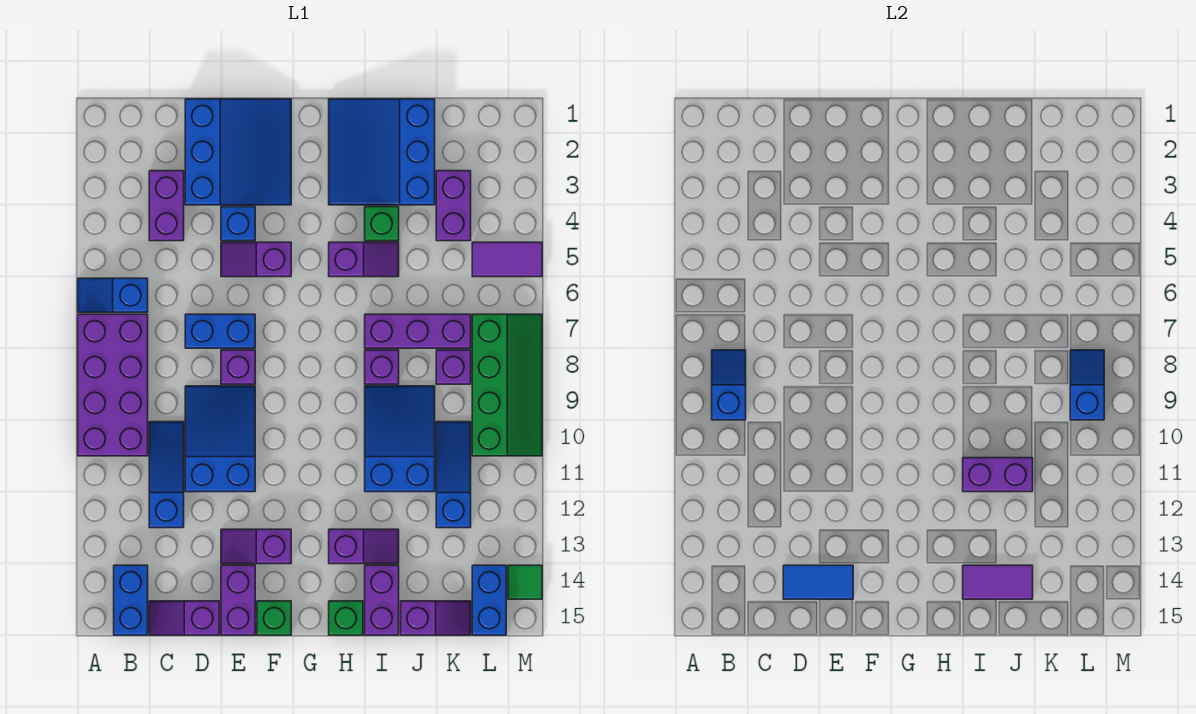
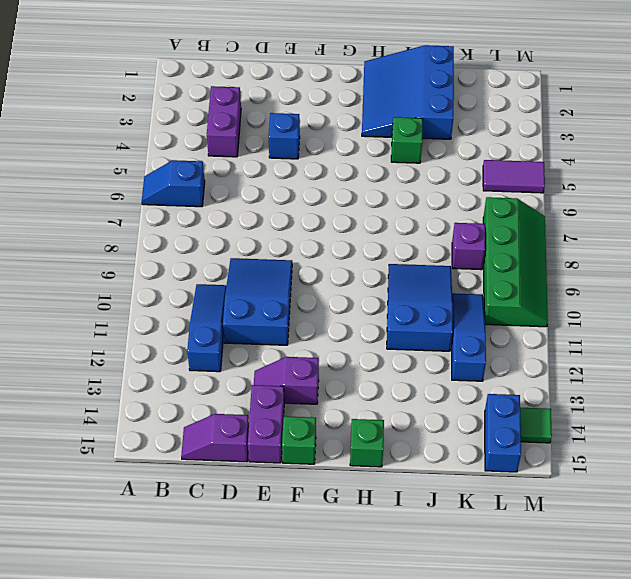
none -> purple brick A7:B10 level 1
none -> blue brick B14:B15 level 1
none -> blue slope D1:F3 level 1 top D
none -> blue brick D7:E7 level 1

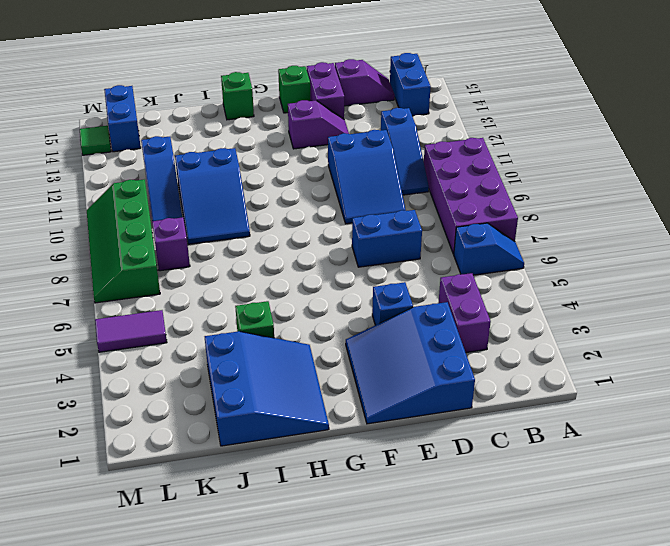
none -> purple slope E5:F5 level 1 top F
none -> purple brick E8 level 1
none -> purple slope H5:I5 level 1 top H
none -> purple slope H13:I13 level 1 top H

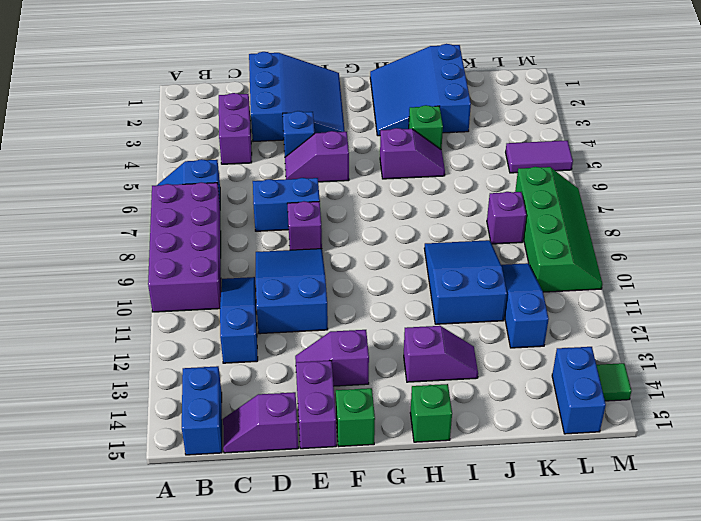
none -> purple brick I7:K7 level 1
none -> purple brick I8 level 1
none -> purple brick I14:I15 level 1
none -> purple slope J15:K15 level 1 top J

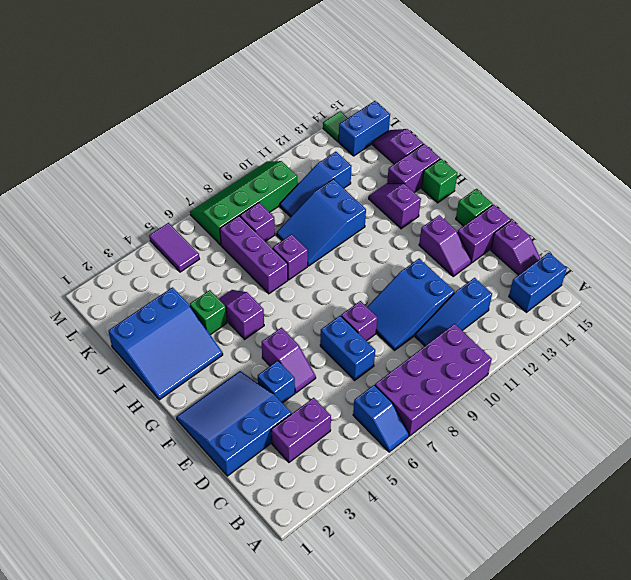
none -> purple brick K3:K4 level 1
none -> blue slope B8:B9 level 2 top 9
none -> blue tile D14:E14 level 2
none -> purple brick I11:J11 level 2

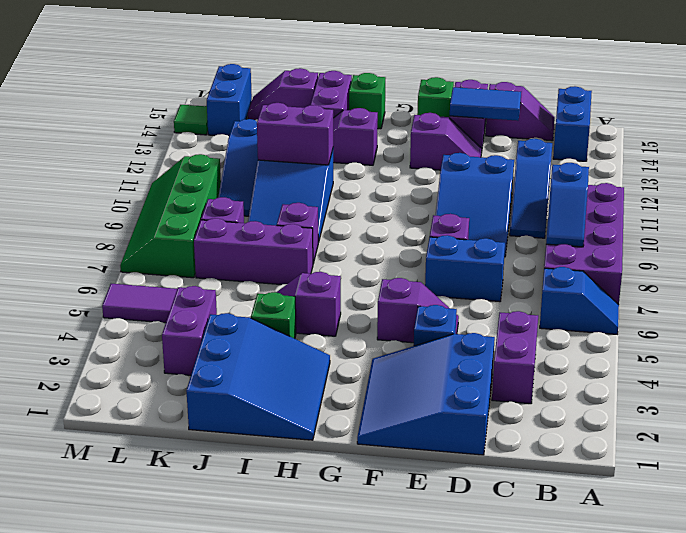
none -> purple tile I14:J14 level 2
none -> blue slope L8:L9 level 2 top 9

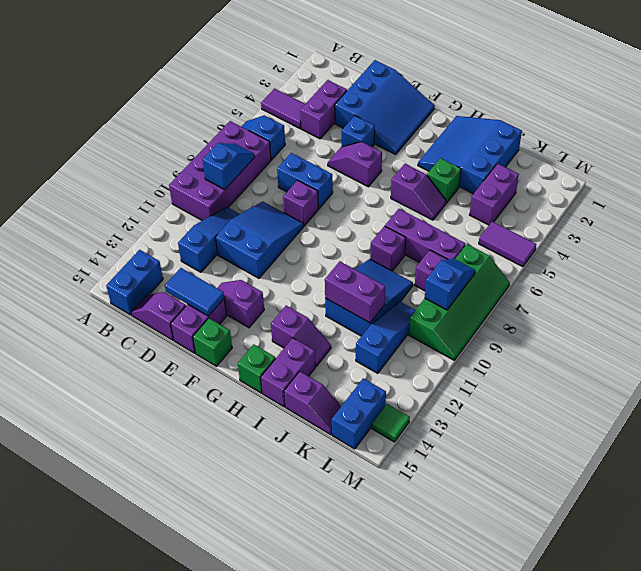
purple tile A4:B4 level 1 -> purple tile I14:J14 level 2

